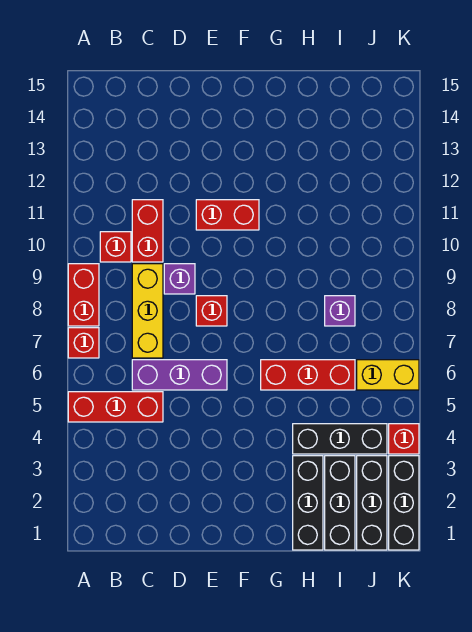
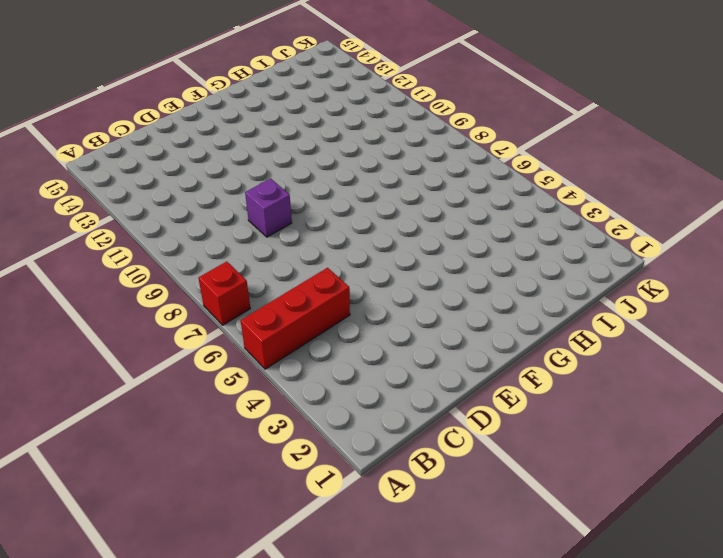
none -> red brick A8:A9 level 1
none -> red brick B10 level 1
none -> purple brick C6:E6 level 1

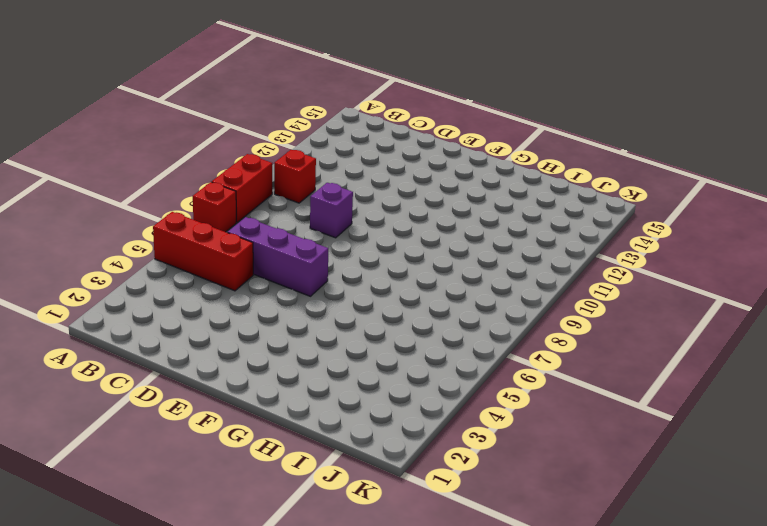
none -> yellow brick C7:C9 level 1
none -> red brick C10:C11 level 1
none -> red brick E8 level 1

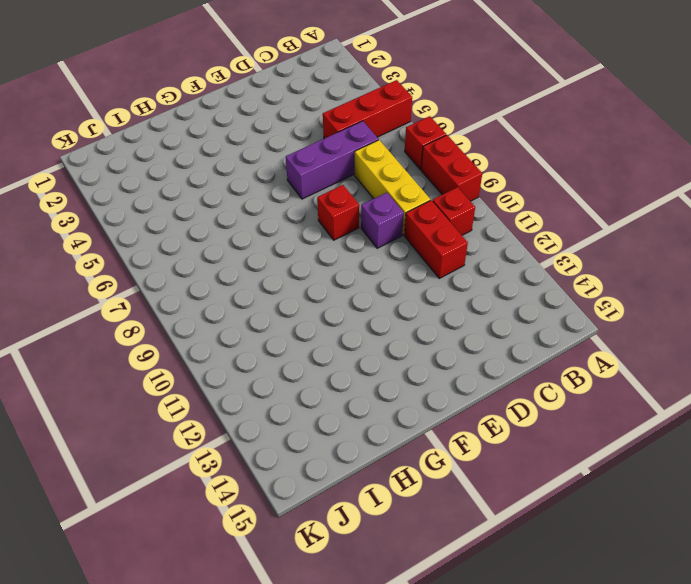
none -> red brick E11:F11 level 1
none -> red brick G6:I6 level 1
none -> black brick H1:H3 level 1

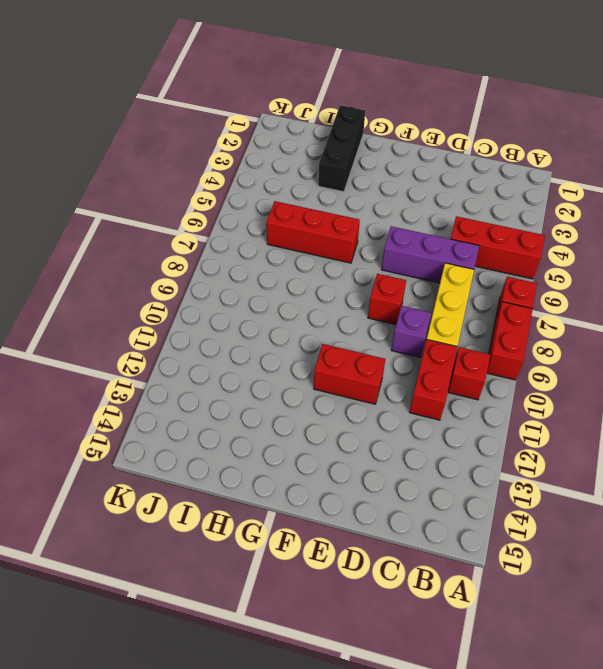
none -> black brick H4:J4 level 1
none -> black brick I1:I3 level 1
none -> purple brick I8 level 1

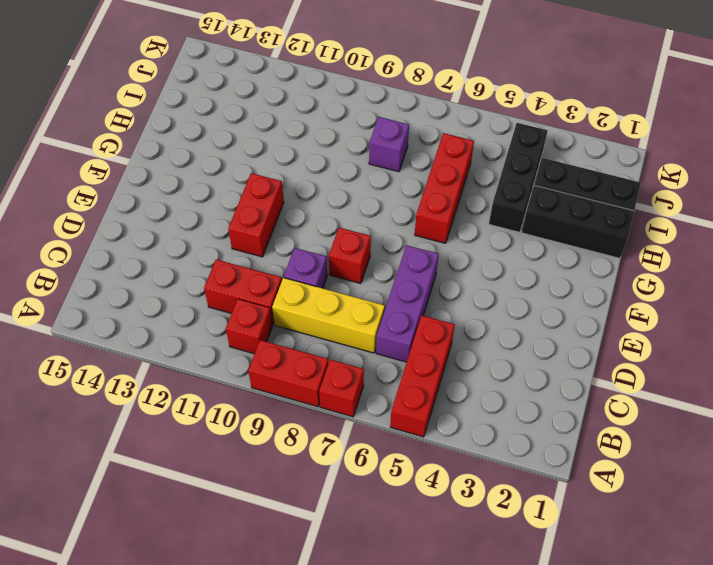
none -> black brick J1:J3 level 1
none -> yellow brick J6:K6 level 1
none -> black brick K1:K3 level 1

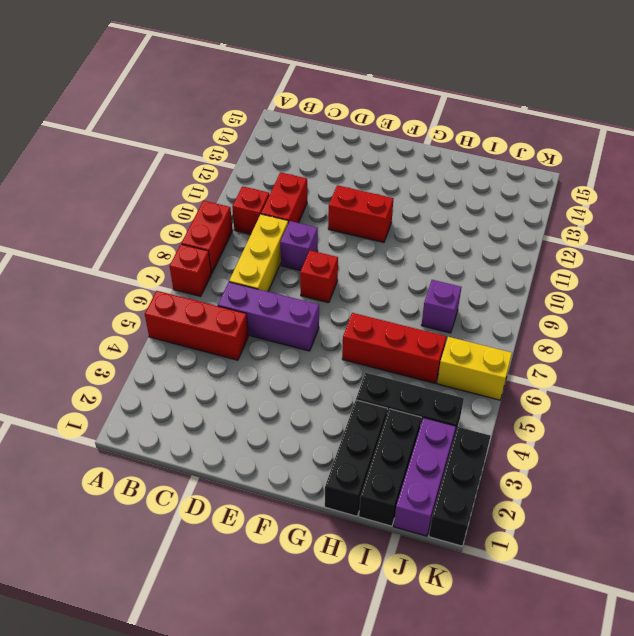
purple brick J1:J3 level 1 -> black brick J1:J3 level 1
none -> red brick K4 level 1

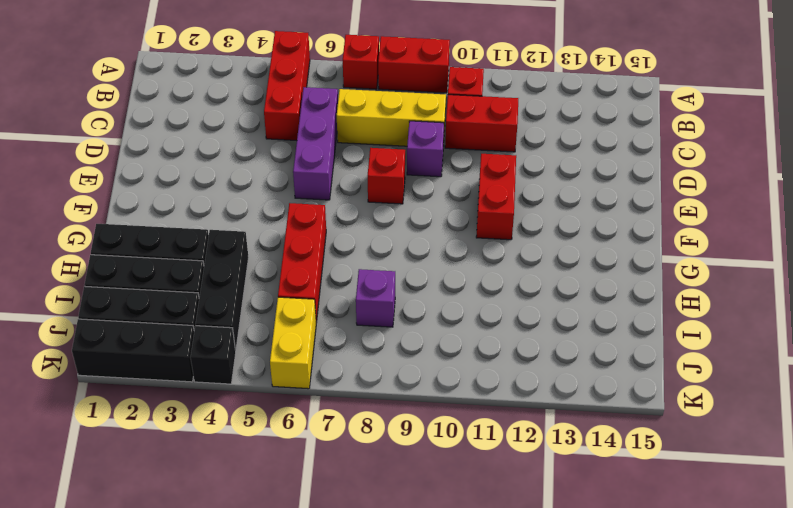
black brick K4 level 1 -> red brick K4 level 1

